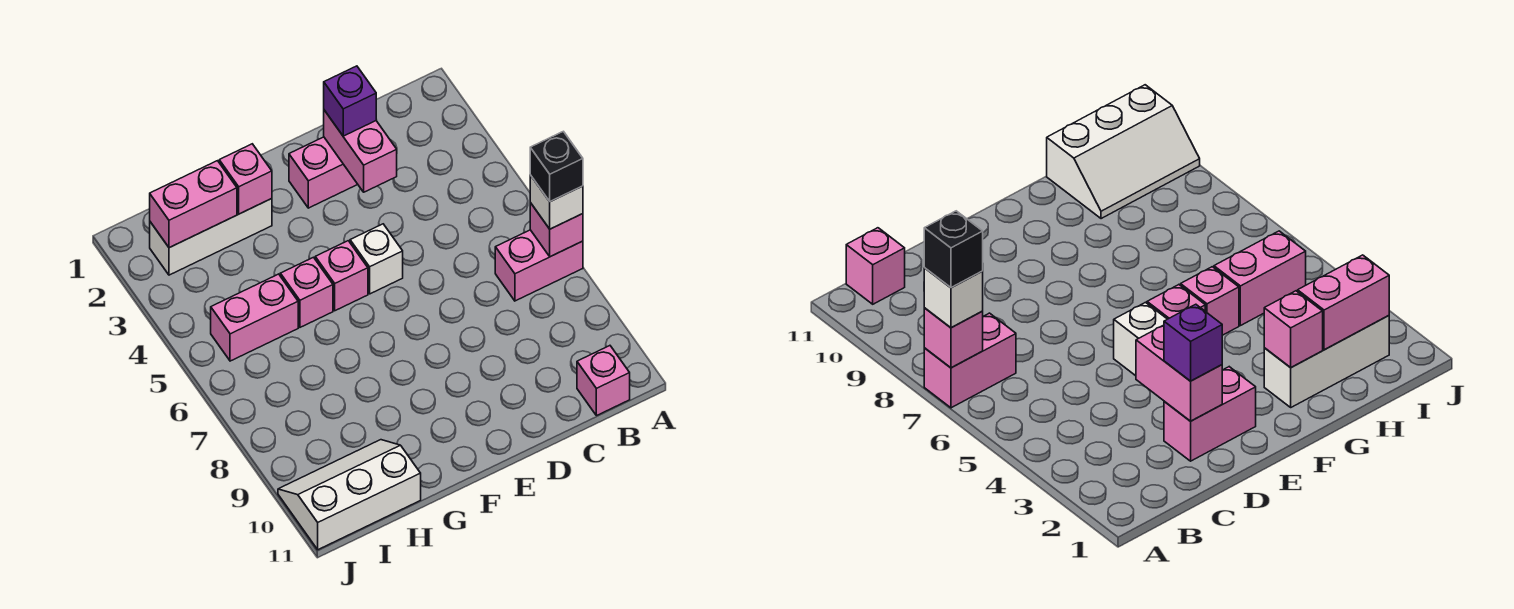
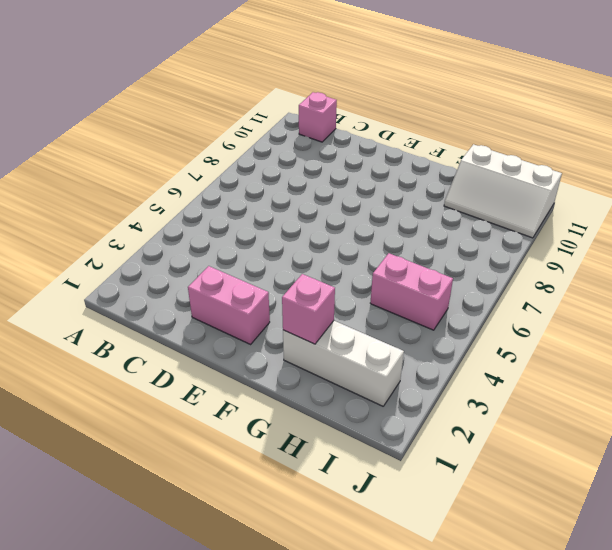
none -> pink brick A7:B7 level 1
none -> white brick E5 level 1
none -> pink brick F5 level 1

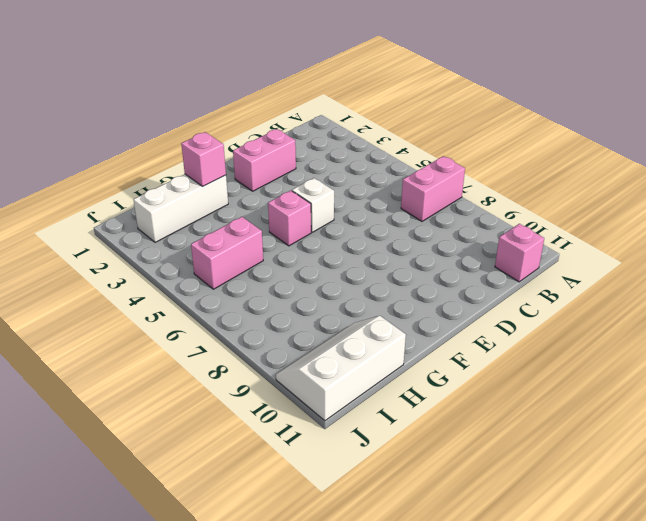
none -> pink brick G5 level 1
none -> pink brick A7 level 2
none -> pink brick D2:D3 level 2

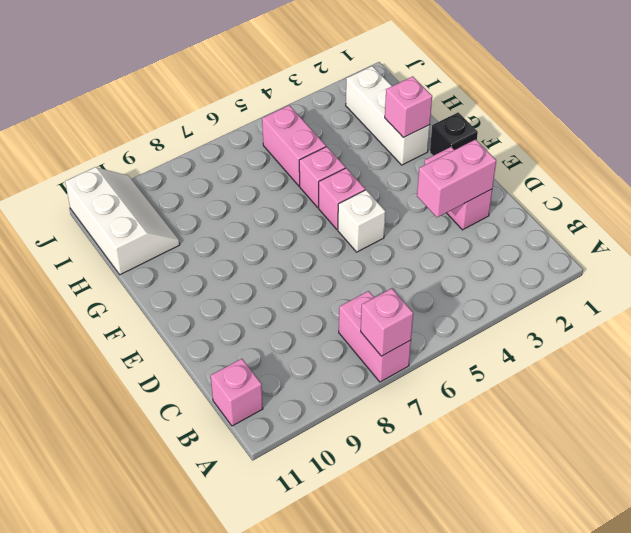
black brick F1 level 1 -> black brick A7 level 4
none -> pink brick H2:I2 level 2
none -> white brick A7 level 3
none -> purple brick D2 level 3

